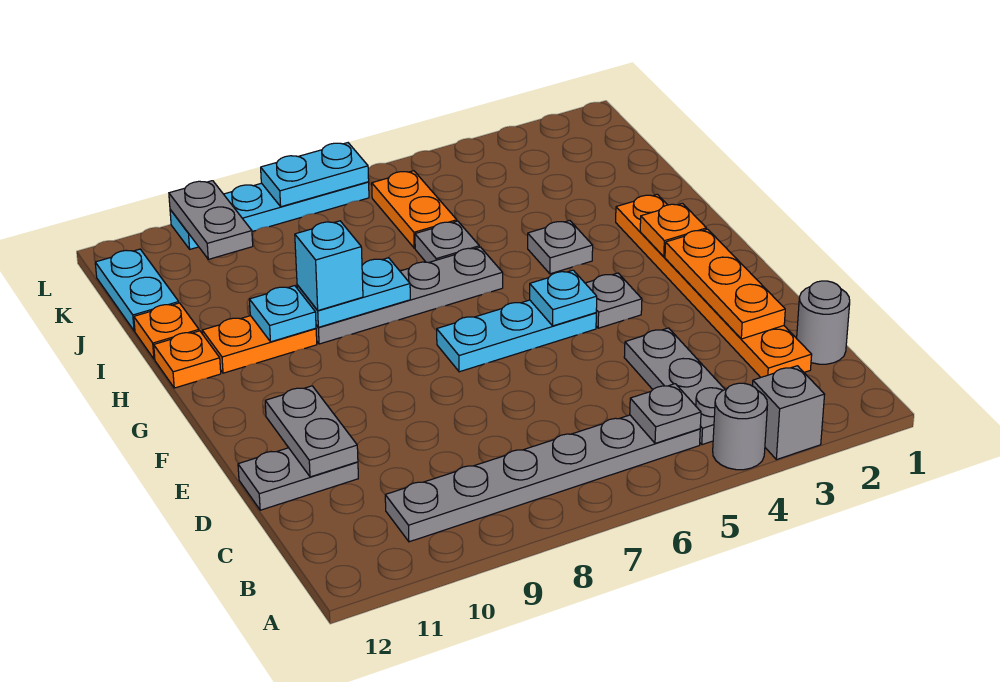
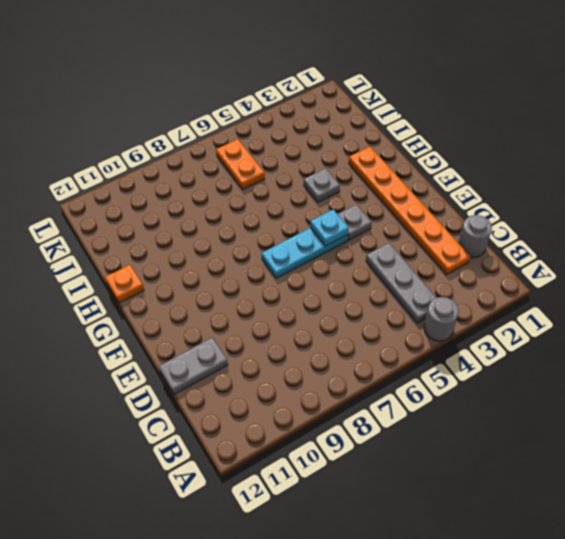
none -> grey brick A3 level 1
none -> grey plate B5:B10 level 1
none -> grey plate H6:H9 level 1

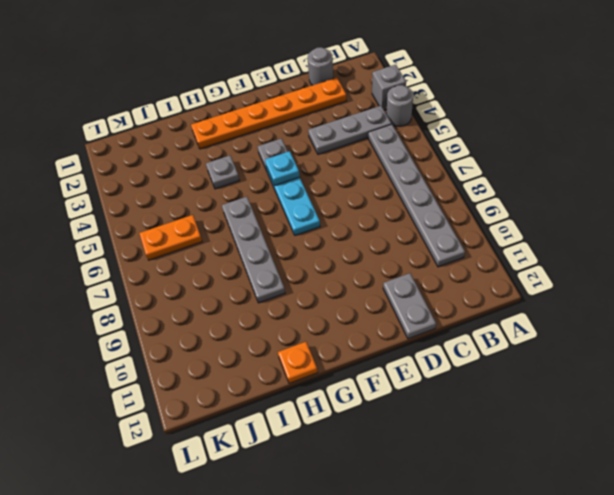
none -> orange plate H10:H11 level 1
none -> grey plate I6 level 1
none -> orange plate I12 level 1

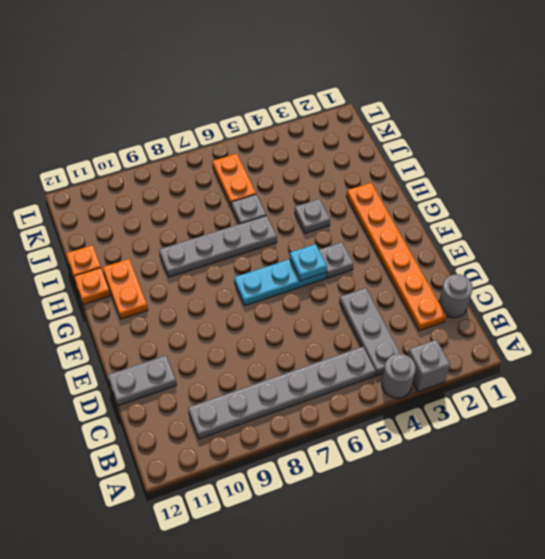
orange plate G11:H11 level 1 -> orange plate H10:H11 level 1
none -> cyan plate J12:K12 level 1
none -> cyan plate L7:L10 level 1
none -> grey plate B5 level 2

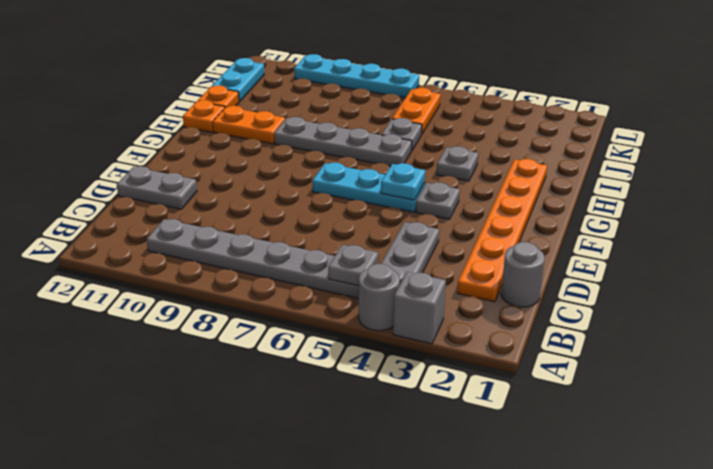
none -> orange plate D2:F2 level 2
none -> grey plate D11:E11 level 2
none -> orange plate G2 level 2

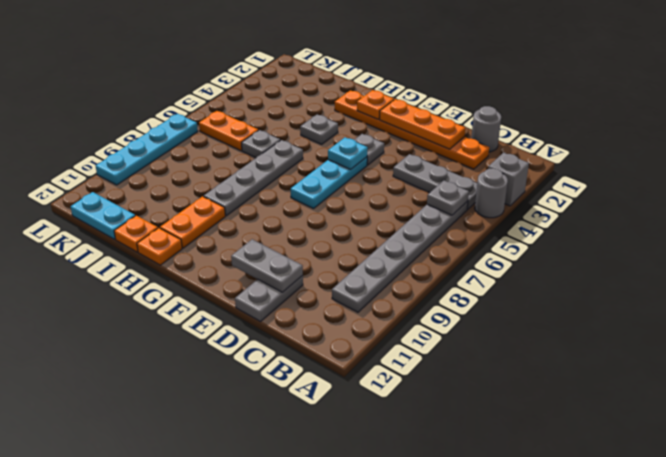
none -> cyan plate H8:H9 level 2
none -> cyan plate H10 level 2
none -> grey plate K10:L10 level 2

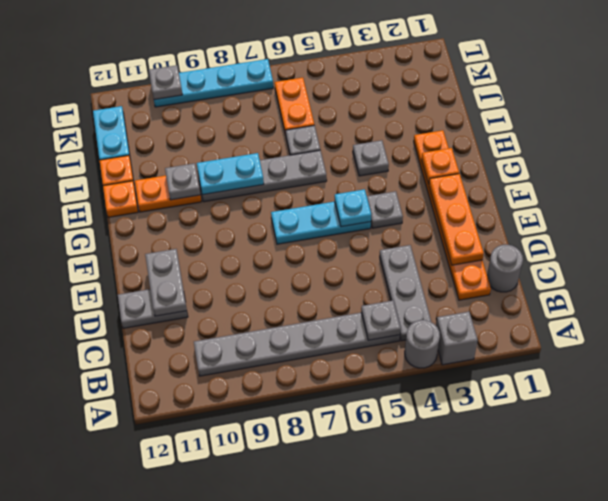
grey plate H10 level 2 -> cyan plate H10 level 2
grey plate L10 level 2 -> grey plate K10:L10 level 2
none -> cyan plate L7:L8 level 2
none -> cyan brick H9 level 3

